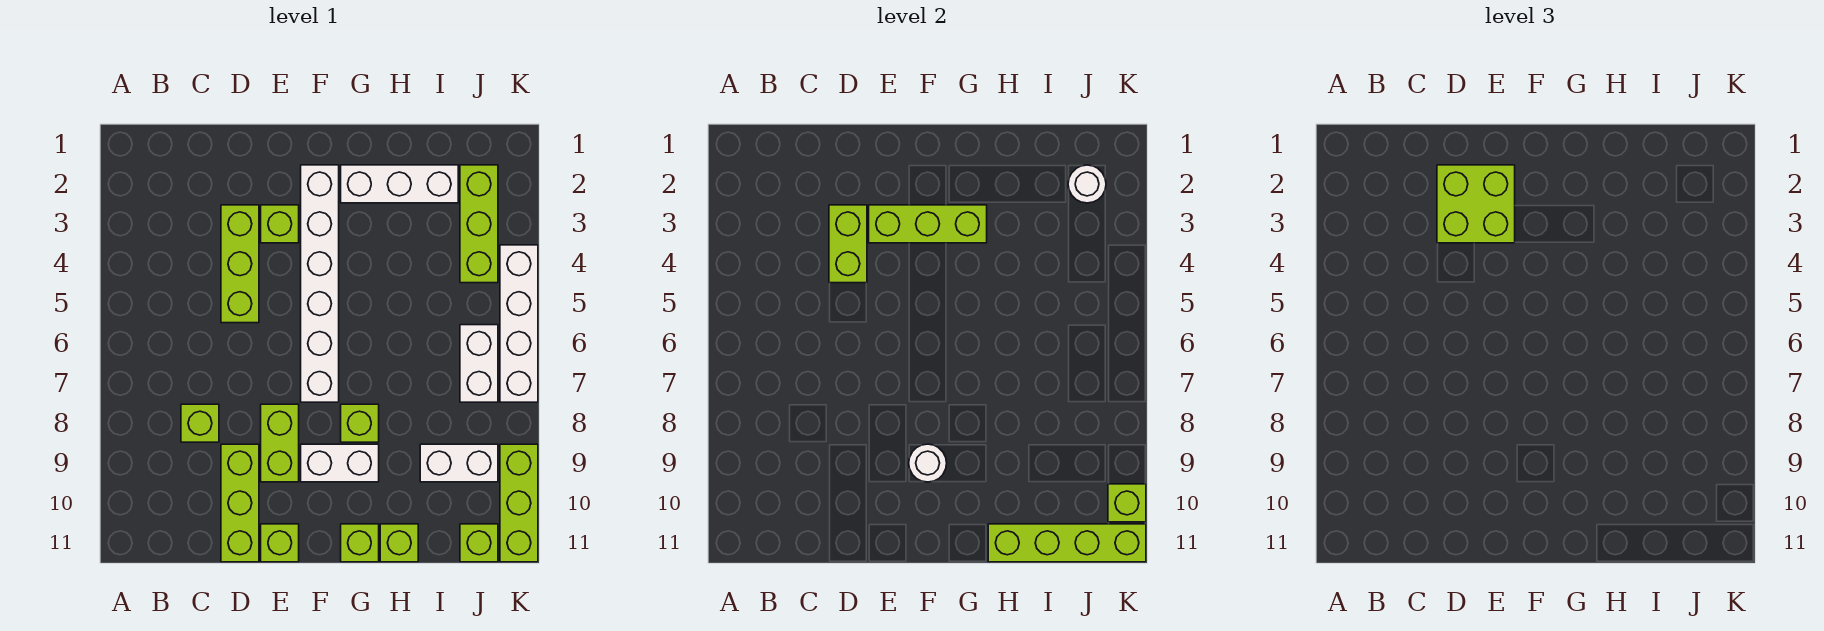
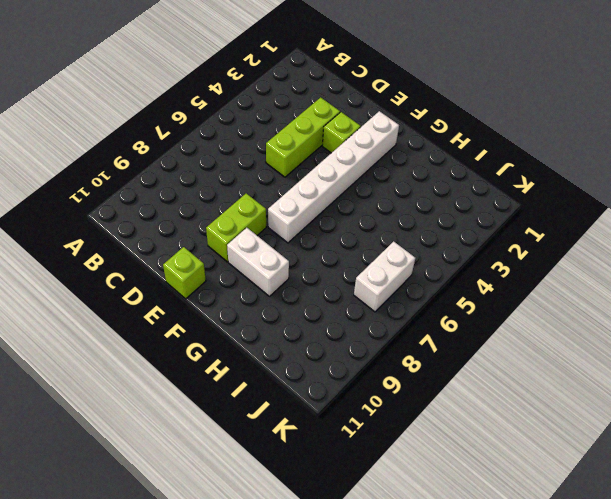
none -> lime brick C8 level 1
none -> lime brick D9:D11 level 1
none -> white brick G2:I2 level 1

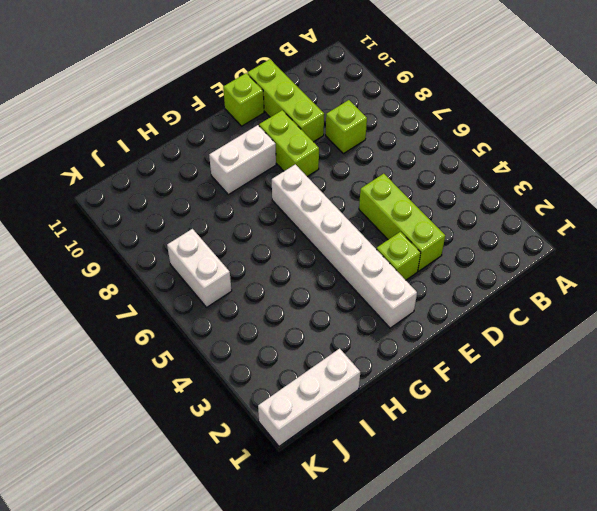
white brick I1:K1 level 1 -> white brick G2:I2 level 1
none -> lime brick G8 level 1
none -> lime brick G11 level 1
none -> lime brick H11 level 1

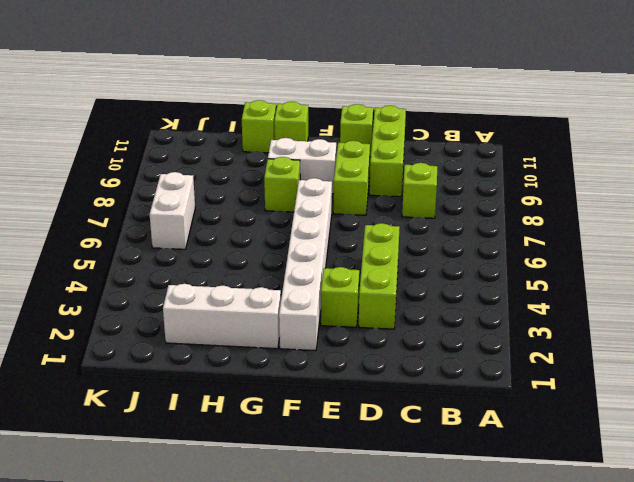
none -> white brick I9:J9 level 1
none -> lime brick J2:J4 level 1
none -> lime brick J11 level 1

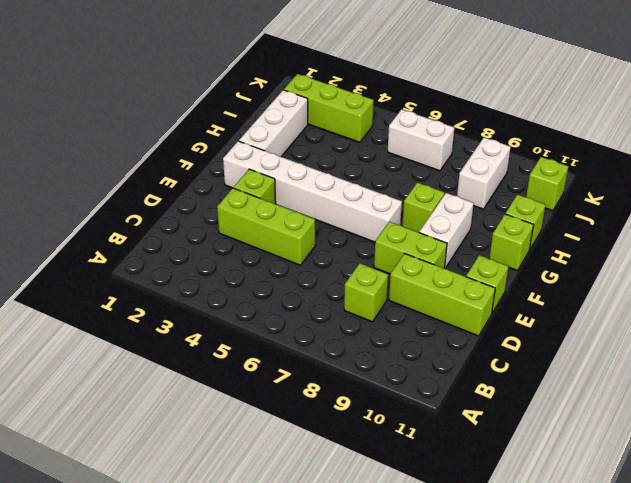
none -> white brick K4:K7 level 1
none -> lime brick K9:K11 level 1
none -> lime brick D3:D4 level 2

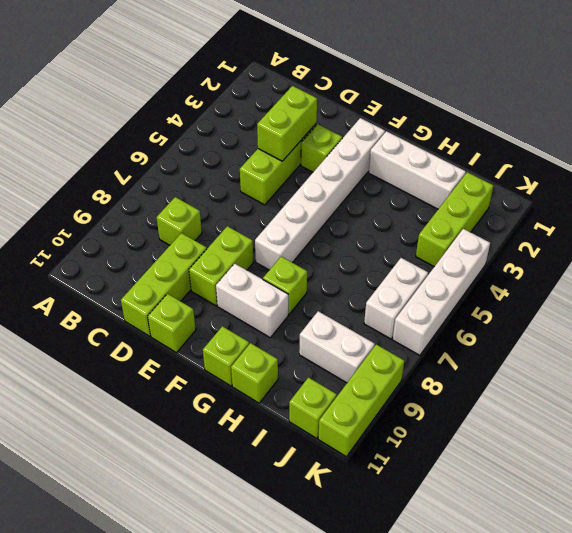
none -> lime brick E3:G3 level 2
none -> white round brick F9 level 2
none -> lime brick H11:K11 level 2

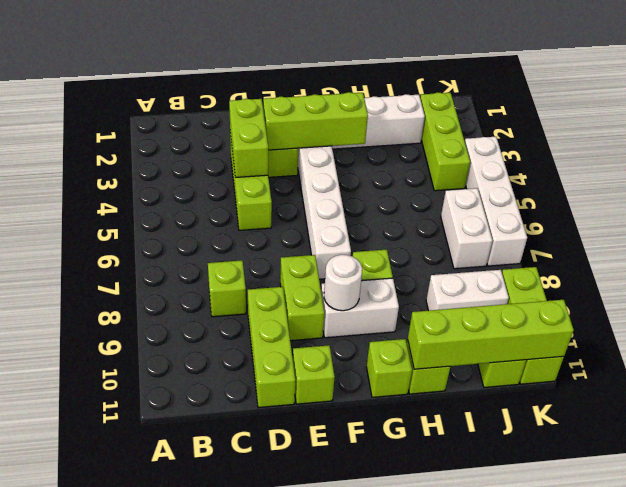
none -> white round brick J2 level 2
none -> lime brick K10 level 2
none -> lime brick D2:E3 level 3

